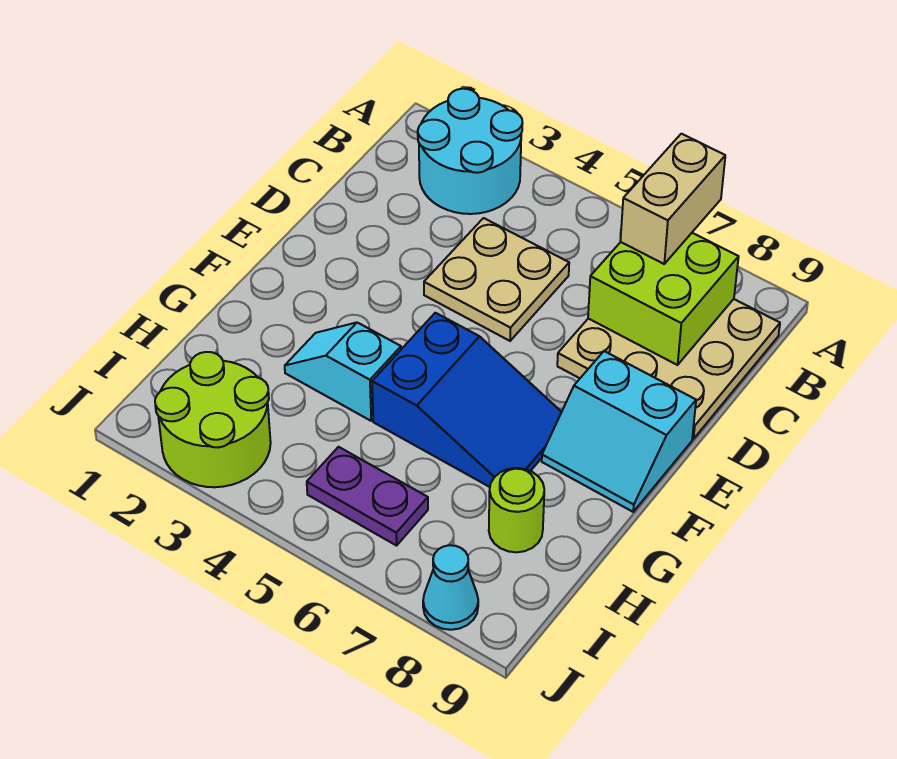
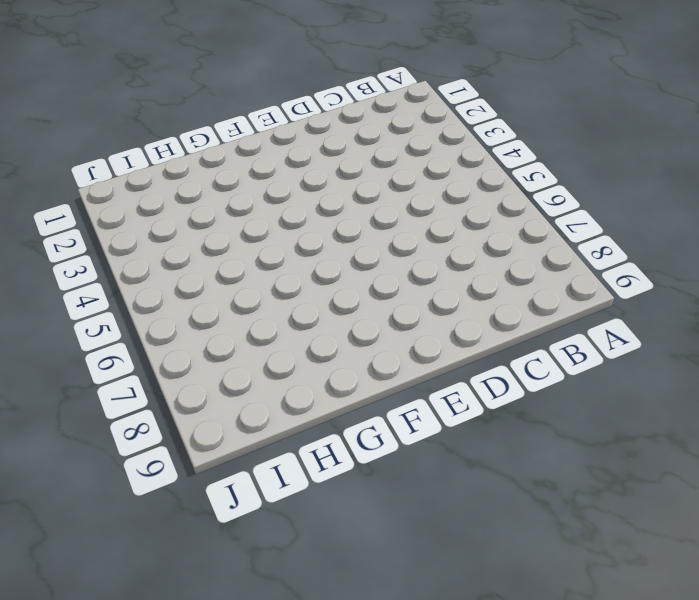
none -> cyan round brick A2:B3 level 1
none -> tan plate B7:D9 level 1
none -> tan plate C4:D5 level 1

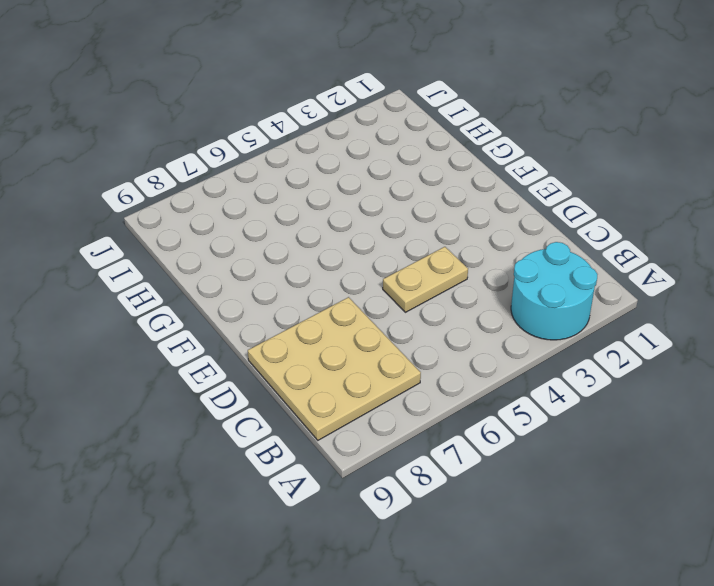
tan plate D4:D5 level 1 -> tan plate C4:D5 level 1
none -> cyan slope E8:F9 level 1 top E
none -> blue slope F5:G7 level 1 top 5
none -> cyan slope G3:G4 level 1 top 4

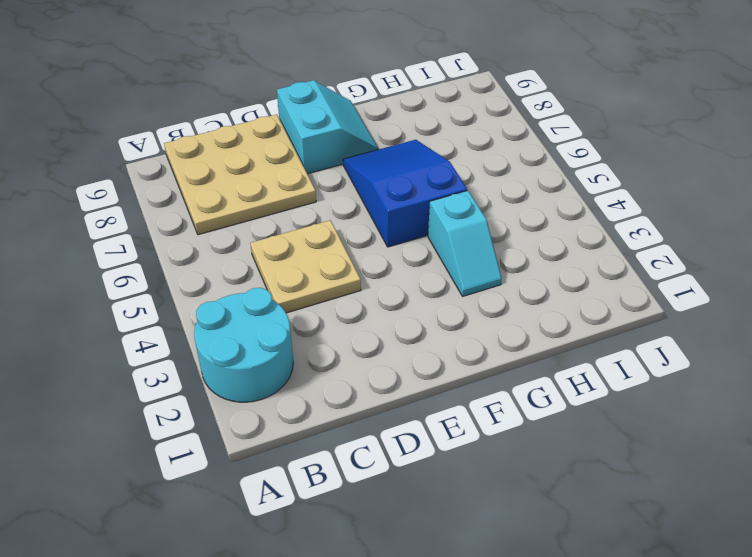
none -> lime round brick H8 level 1
none -> lime round brick I2:J3 level 1
none -> purple plate I5:I6 level 1

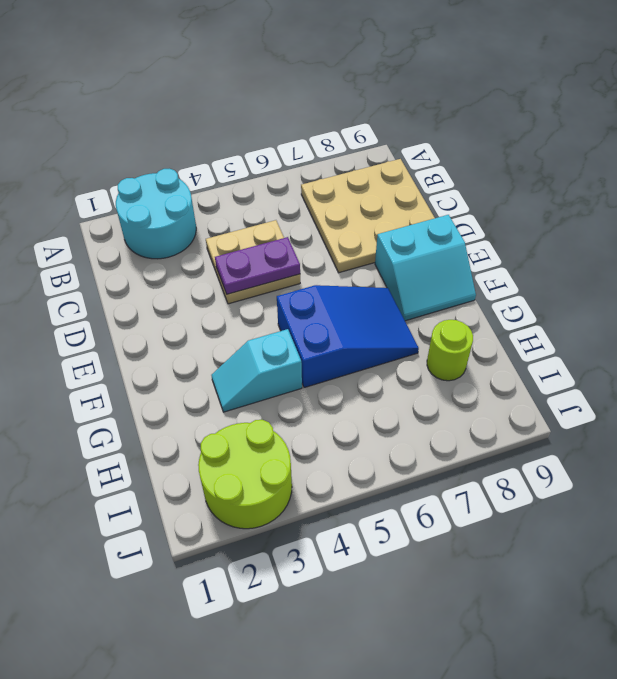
purple plate D4:D5 level 2 -> purple plate I5:I6 level 1
none -> cyan cone J8 level 1
none -> lime brick B7:C8 level 2
none -> tan brick A7:B7 level 3

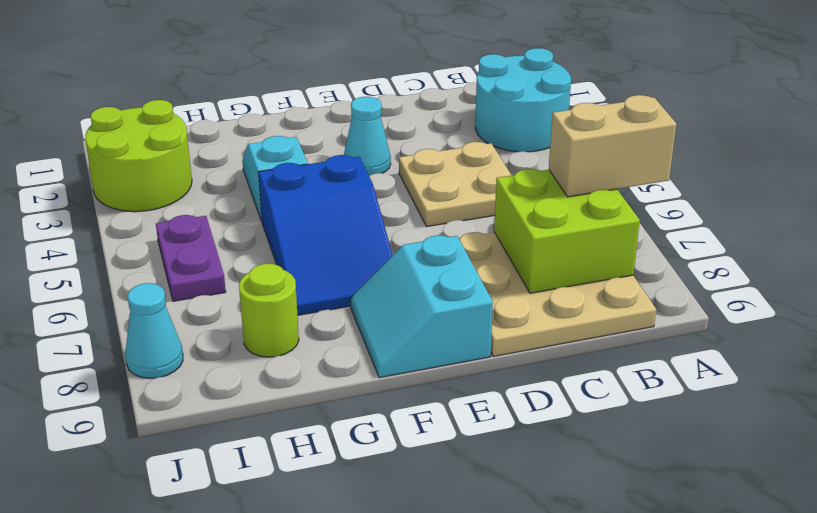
cyan cone E3 level 1 -> none

